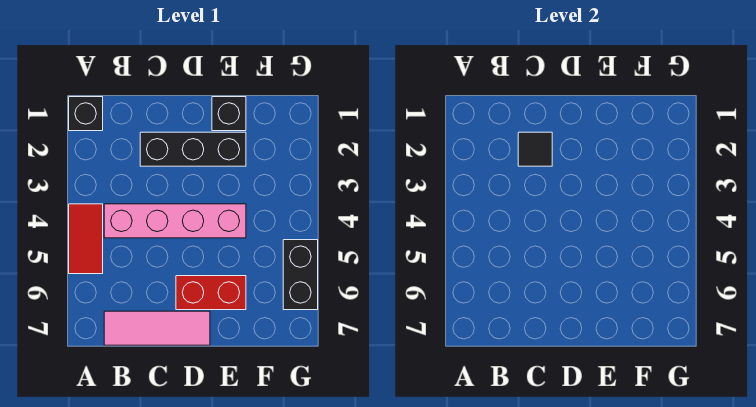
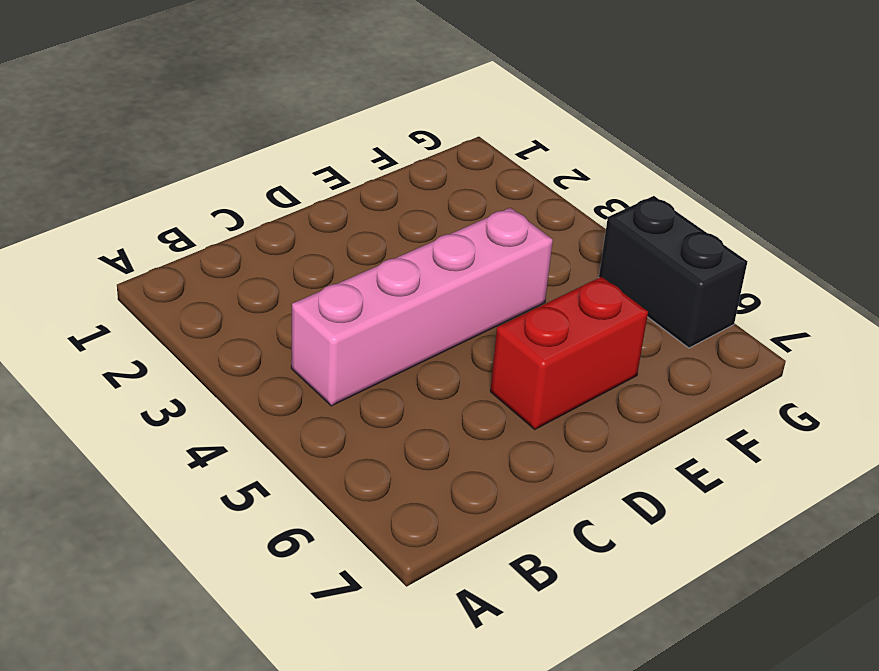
none -> black brick A1 level 1
none -> red tile A4:A5 level 1

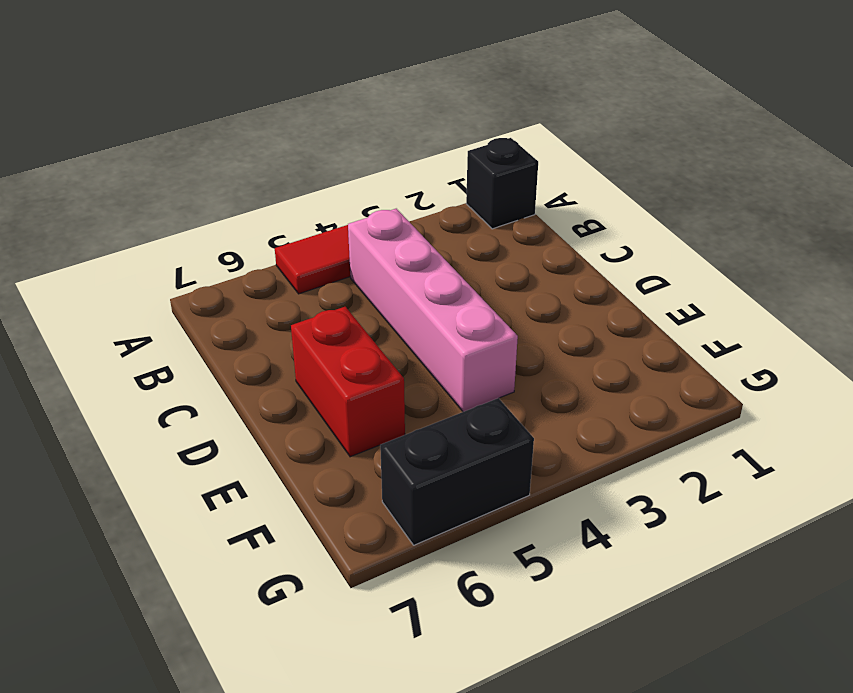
none -> pink tile B7:D7 level 1
none -> black brick C2:E2 level 1

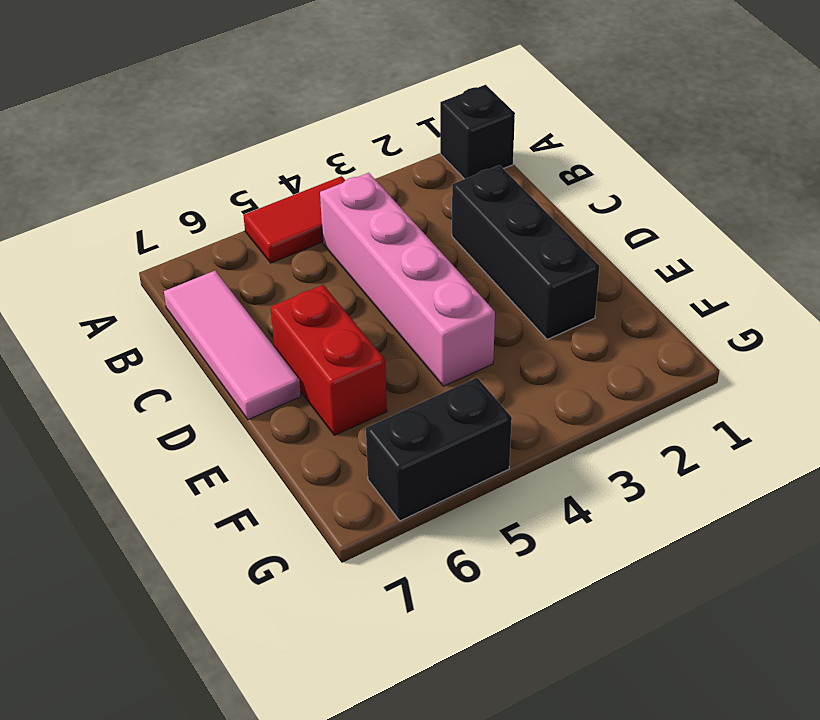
none -> black brick E1 level 1
none -> black tile C2 level 2

